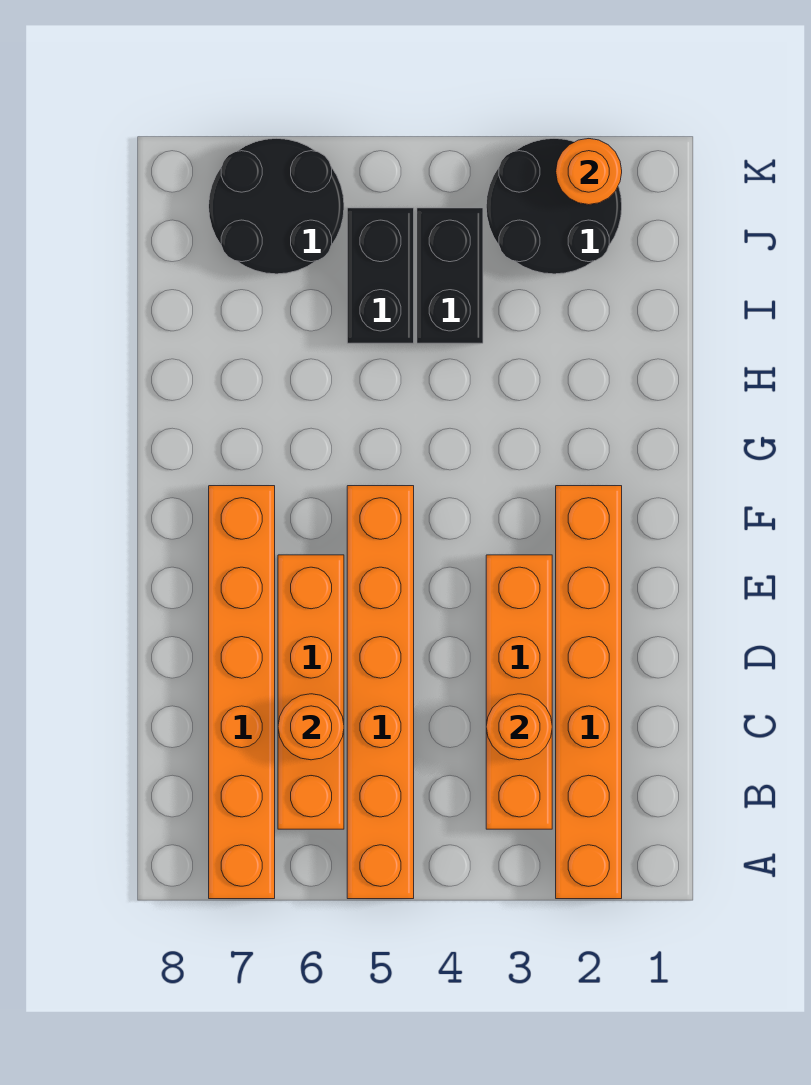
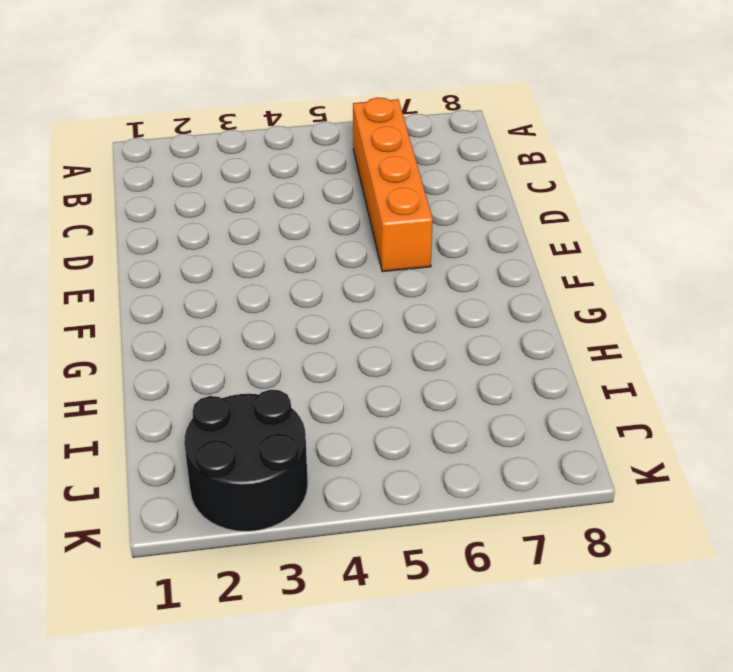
none -> orange brick A2:F2 level 1
none -> orange brick A5:F5 level 1
none -> orange brick A7:F7 level 1

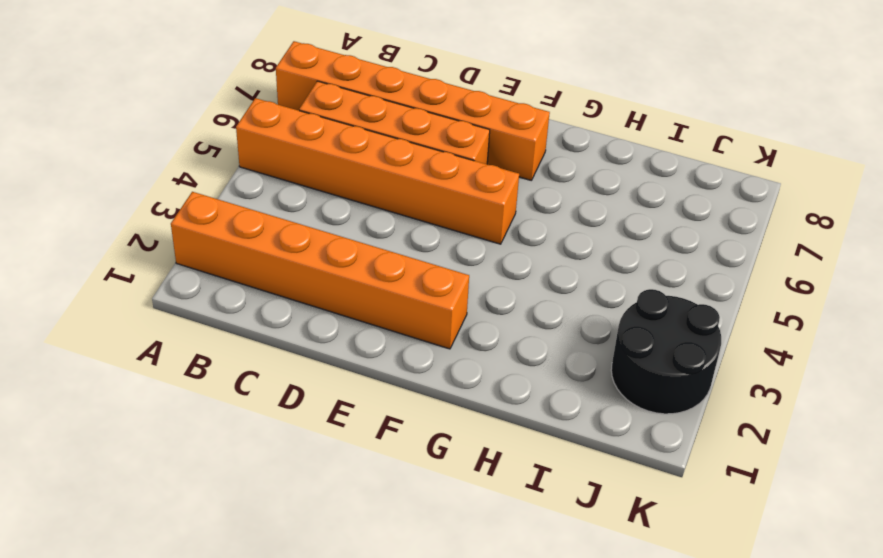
none -> orange brick B3:E3 level 1
none -> black brick I4:J4 level 1
none -> black brick I5:J5 level 1

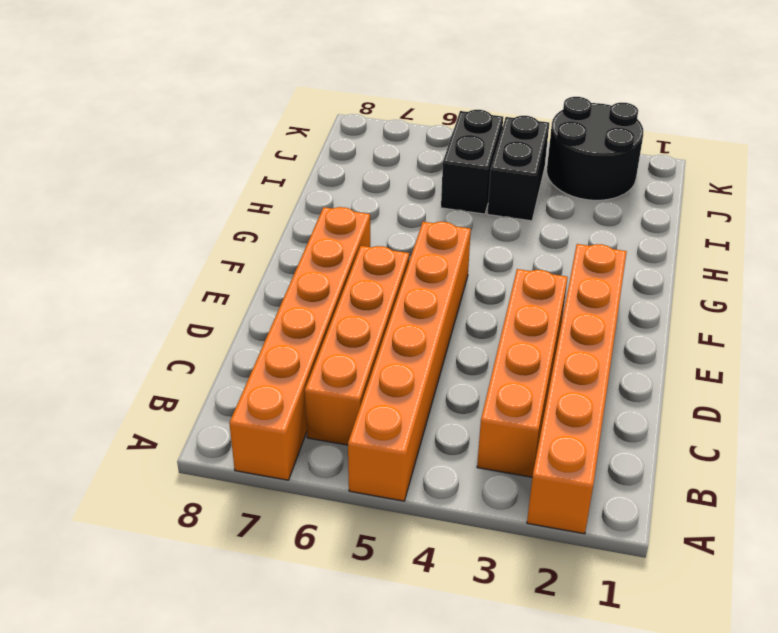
none -> black round brick J6:K7 level 1
none -> orange round brick C3 level 2
none -> orange round brick C6 level 2

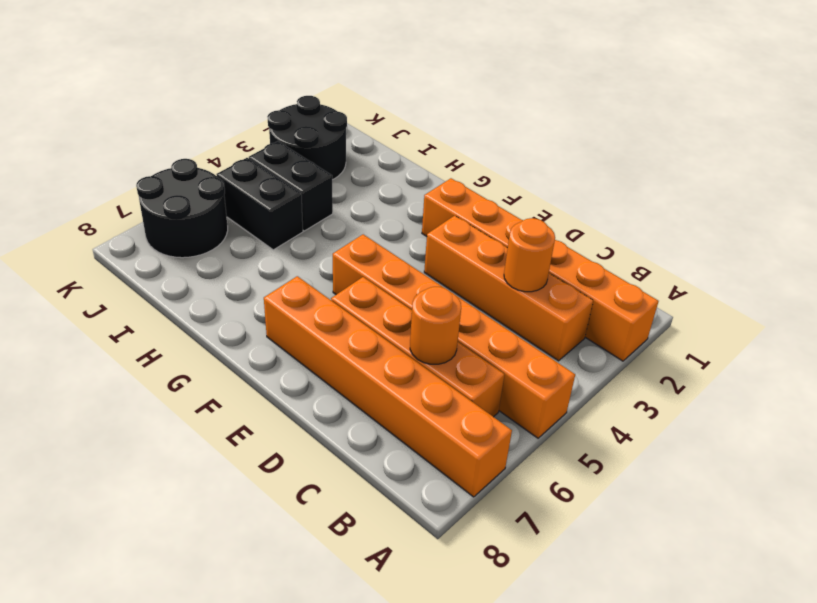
none -> orange round brick K2 level 2

